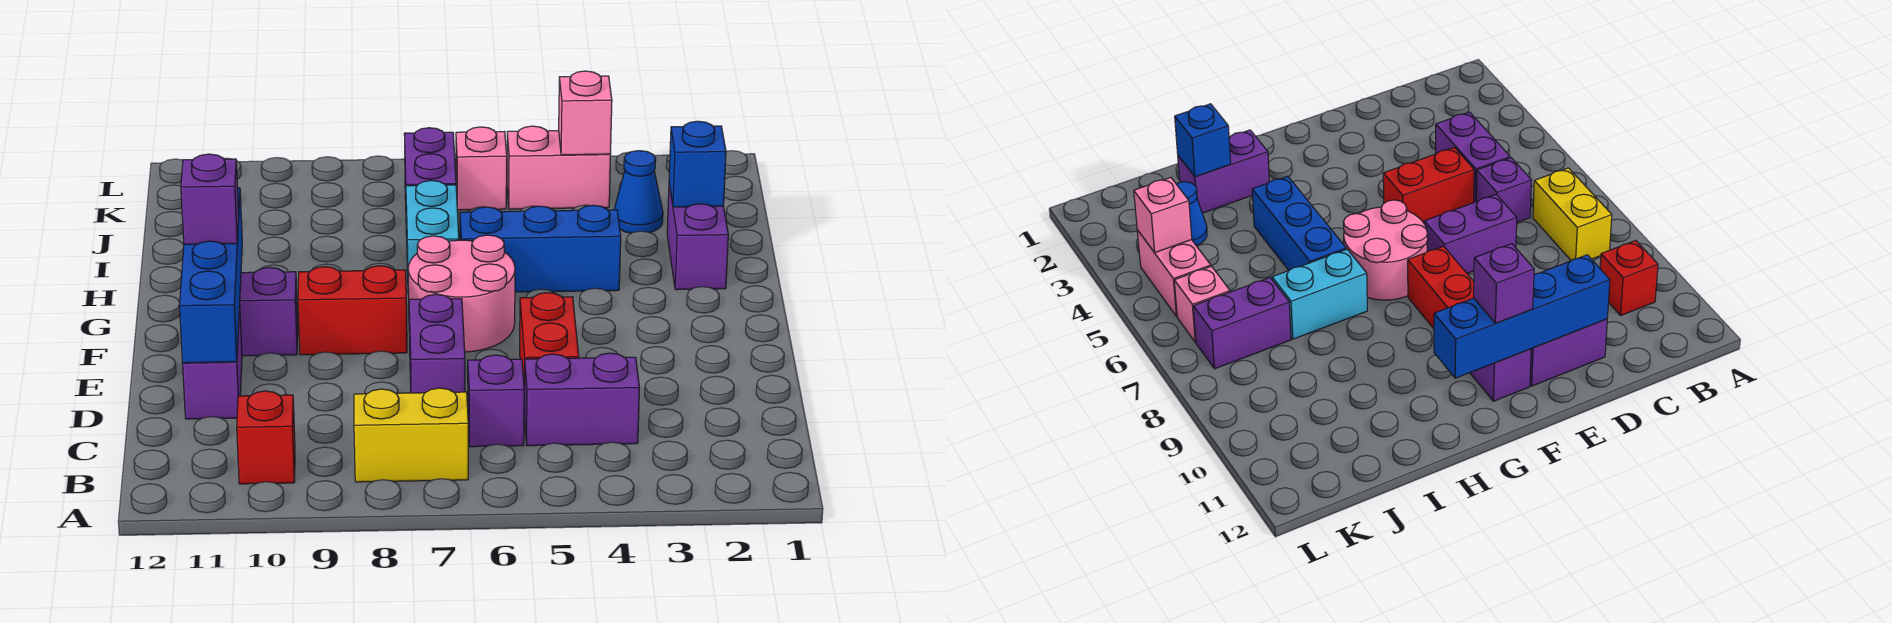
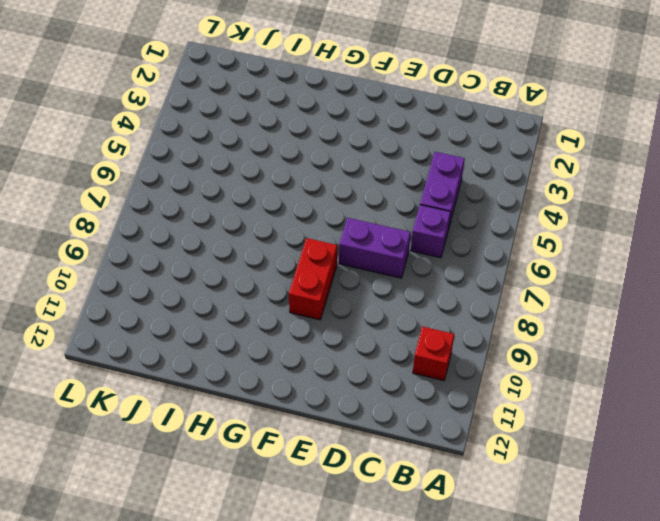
none -> yellow brick B7:B8 level 1
none -> red brick D5:E5 level 1
none -> purple brick D11:E11 level 1

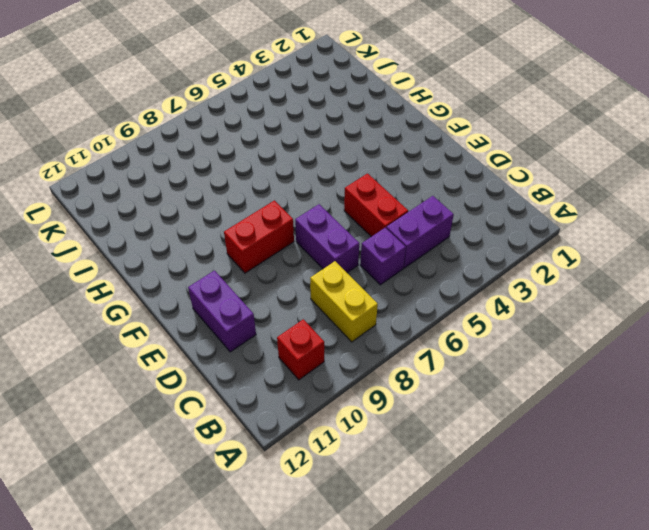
yellow brick B8:C8 level 1 -> yellow brick B7:B8 level 1
none -> pink round brick F6:G7 level 1
none -> purple brick F10:F11 level 1
none -> purple brick H2:I2 level 1

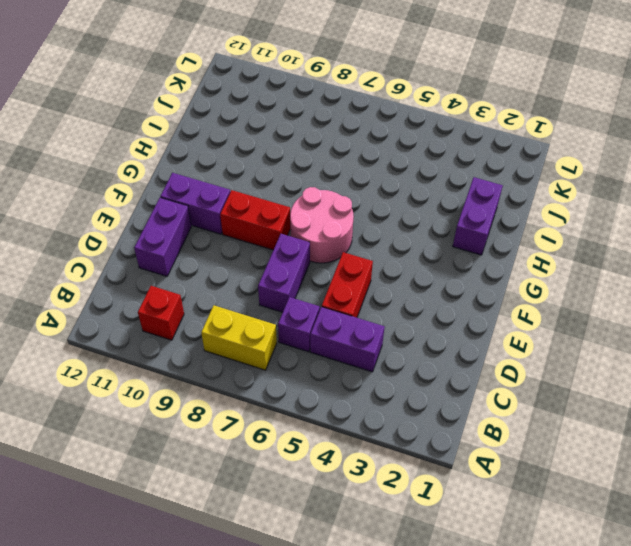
none -> blue brick H4:H6 level 1
none -> cyan brick H7:I7 level 1
none -> blue cone J3 level 1

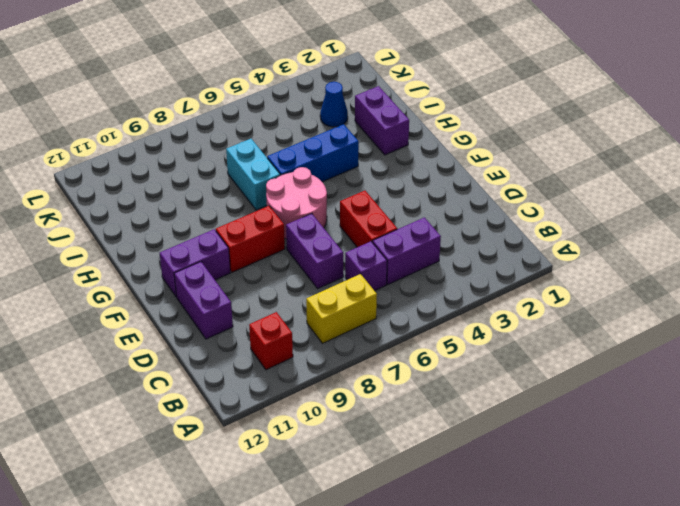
none -> purple brick J7:K7 level 1
none -> pink brick K4:K5 level 1
none -> pink brick K6 level 1

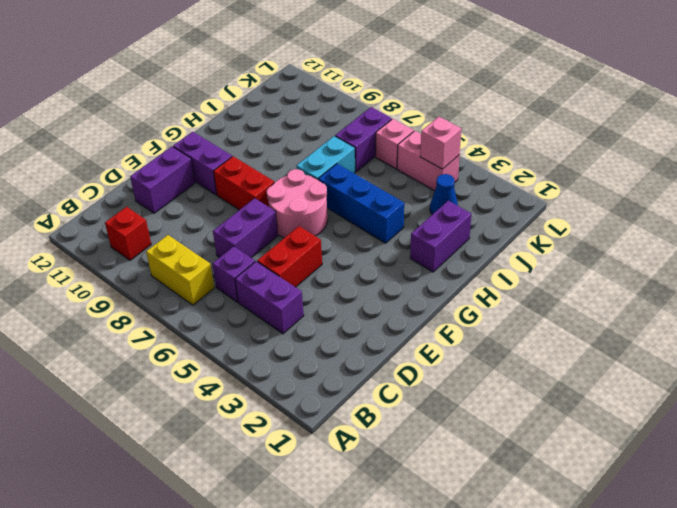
none -> blue brick D11:G11 level 2
none -> blue brick I2 level 2
none -> purple brick F11 level 3

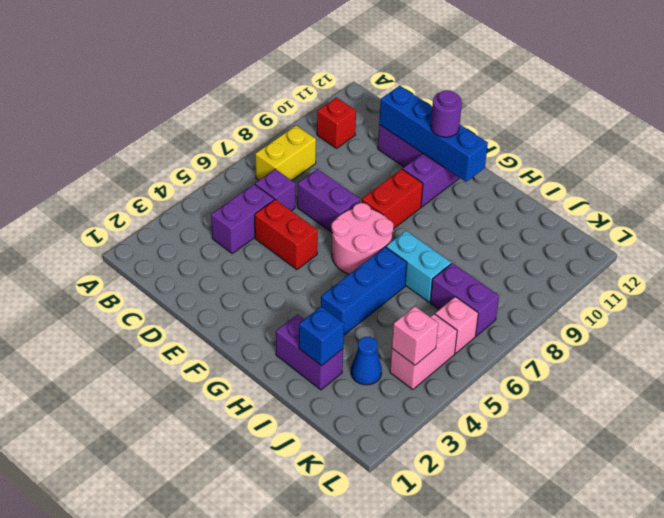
purple round brick F11 level 3 -> purple brick F11 level 3

